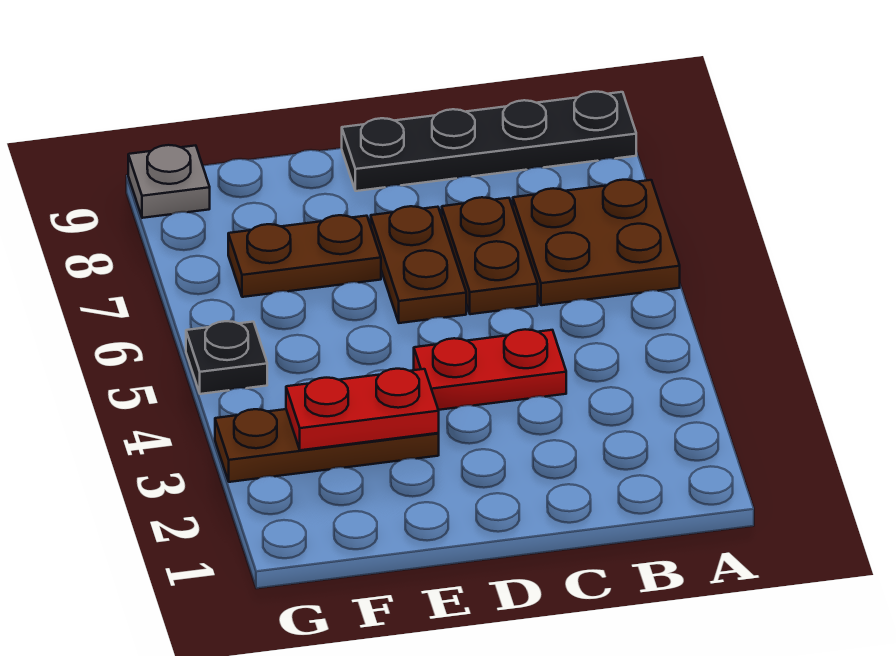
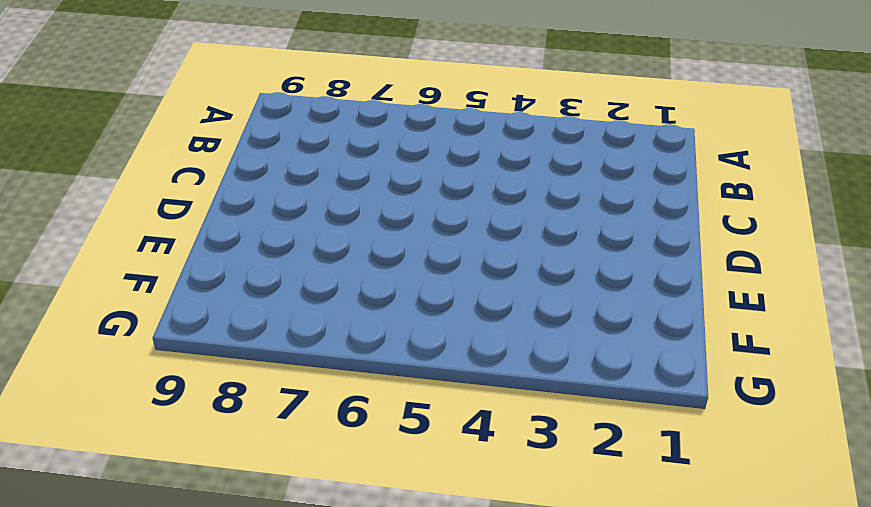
none -> brown plate A6:B7 level 1
none -> black plate A9:D9 level 1

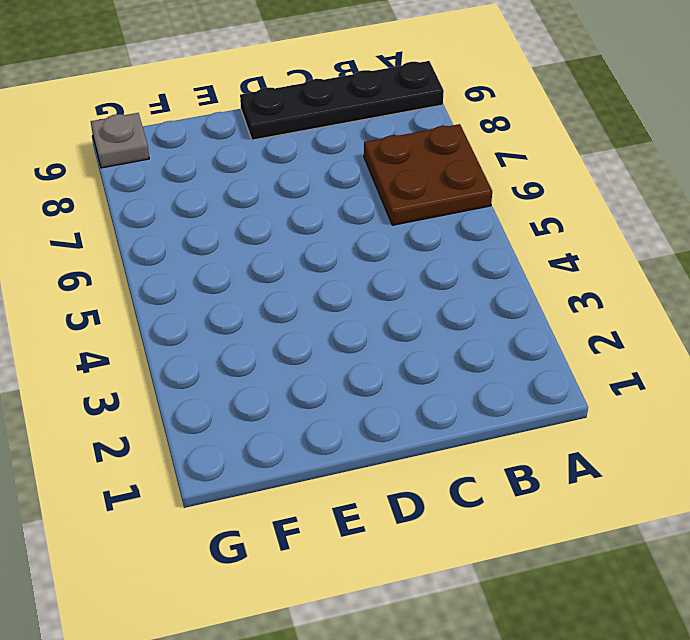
none -> red plate C4:D4 level 1
none -> brown plate C6:C7 level 1

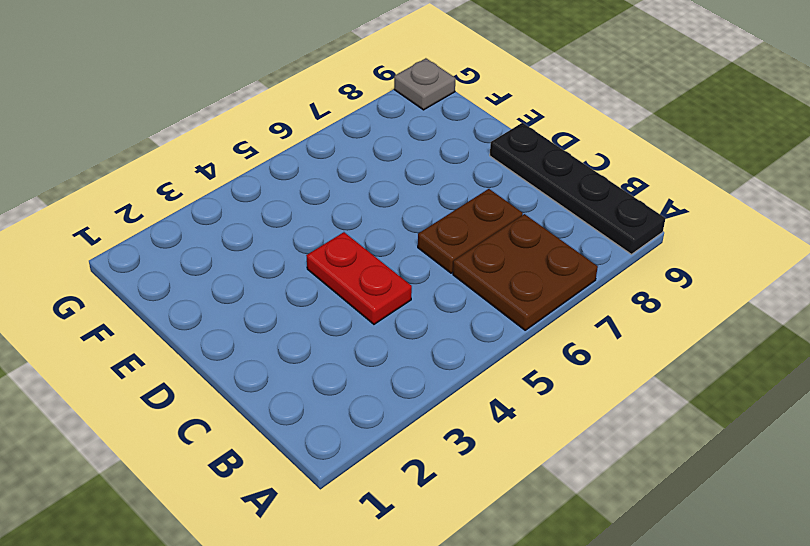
none -> brown plate D6:D7 level 1
none -> brown plate E3:G3 level 1

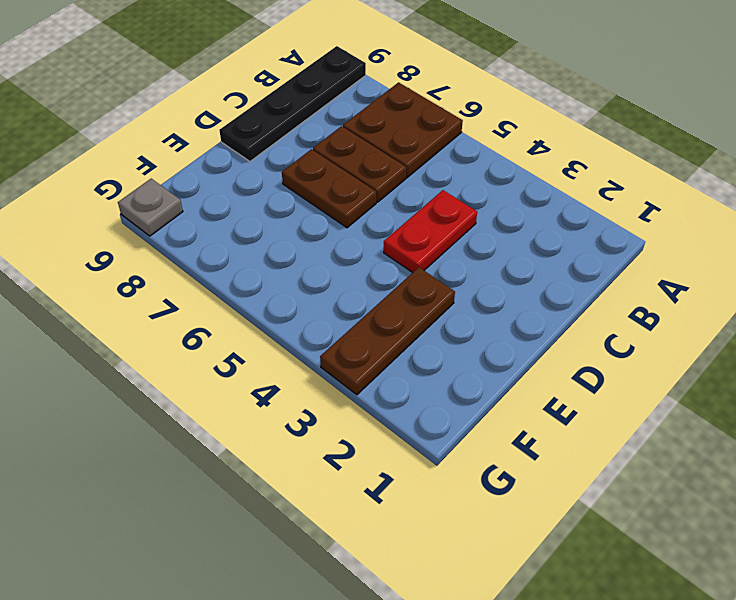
none -> brown plate E7:F7 level 1
none -> black plate G5 level 1

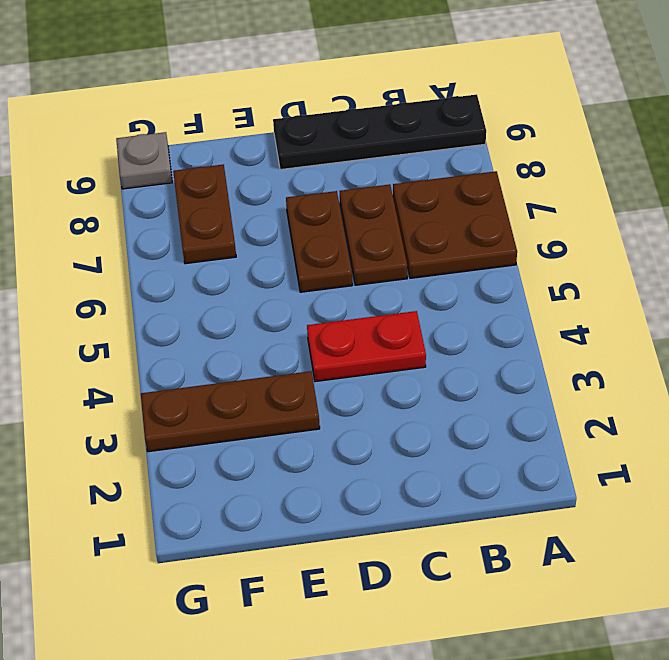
brown plate F7:F8 level 1 -> brown plate E7:F7 level 1
none -> black plate G5 level 1
none -> red plate E3:F3 level 2

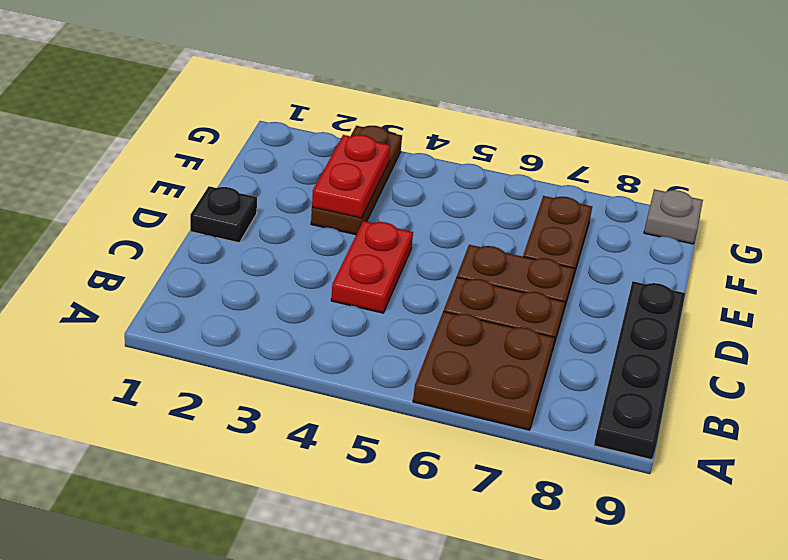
black plate D1 level 1 -> black plate G5 level 1

